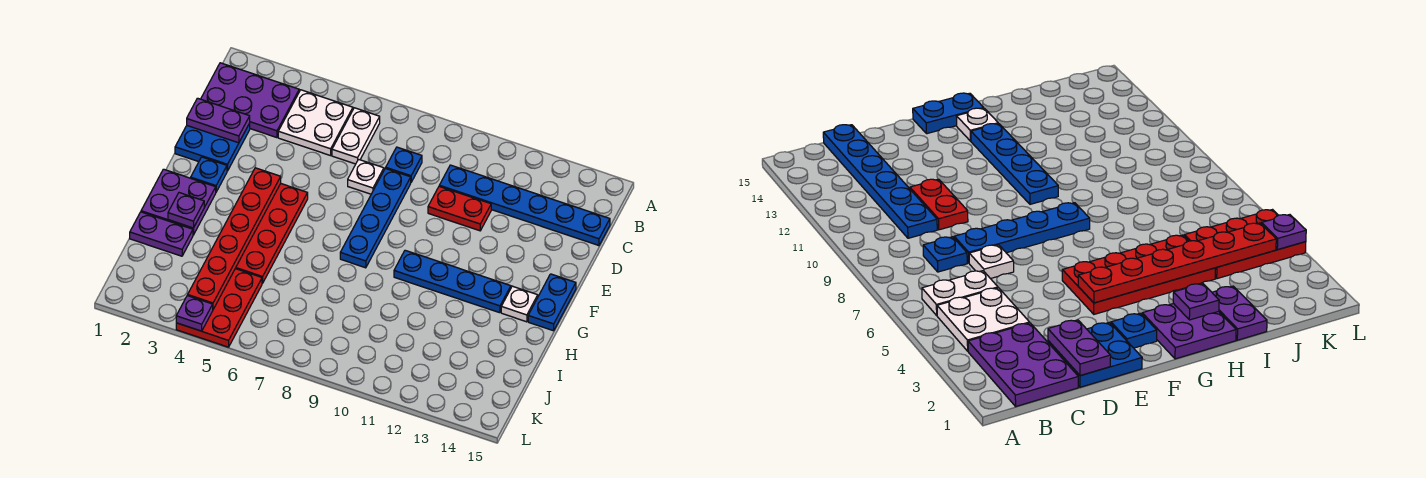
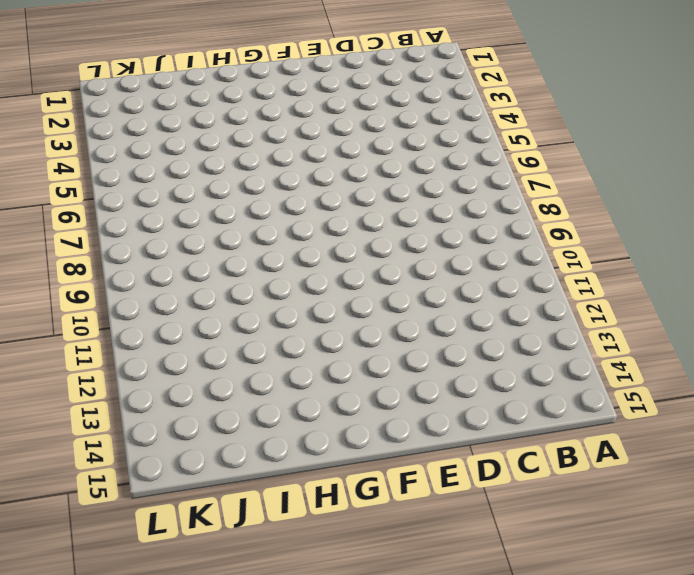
none -> purple plate B1:C3 level 1
none -> white plate B4:C5 level 1
none -> white plate B6:C6 level 1

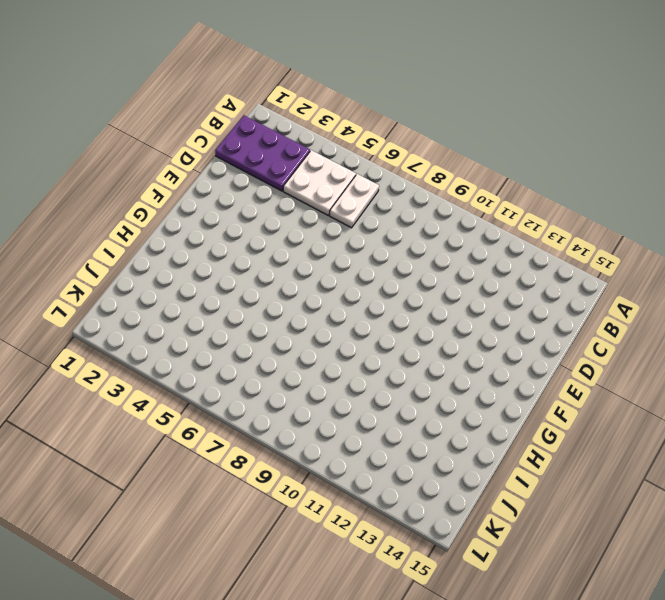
none -> blue plate C8 level 1
none -> blue plate C10:C15 level 1
none -> blue plate D1:E2 level 1

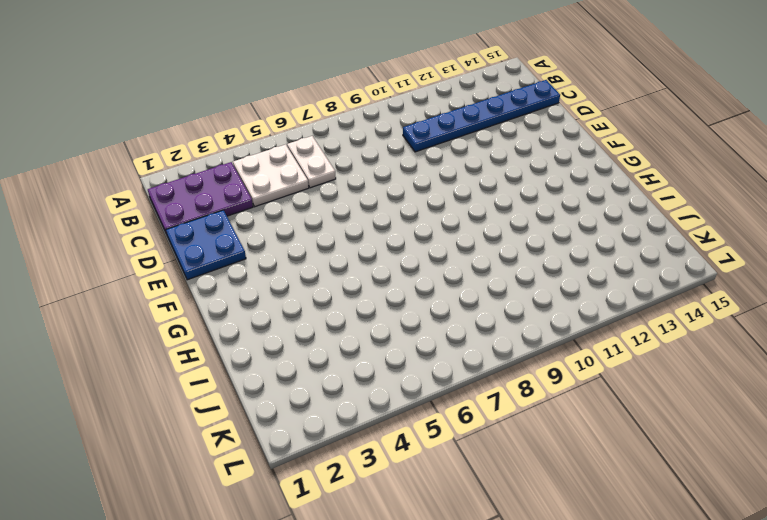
none -> blue plate C8 level 1
none -> white plate D7 level 1
none -> blue plate D8:G8 level 1

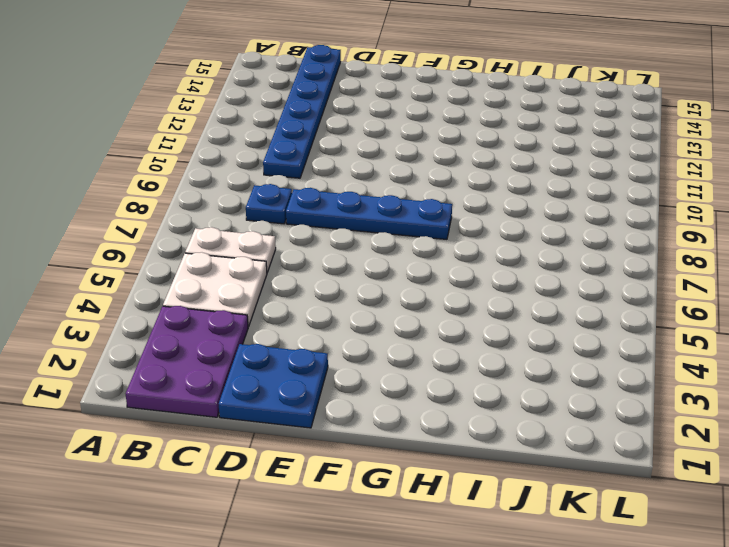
none -> white plate D7 level 1
none -> red plate D10:D11 level 1
none -> blue plate F2 level 1

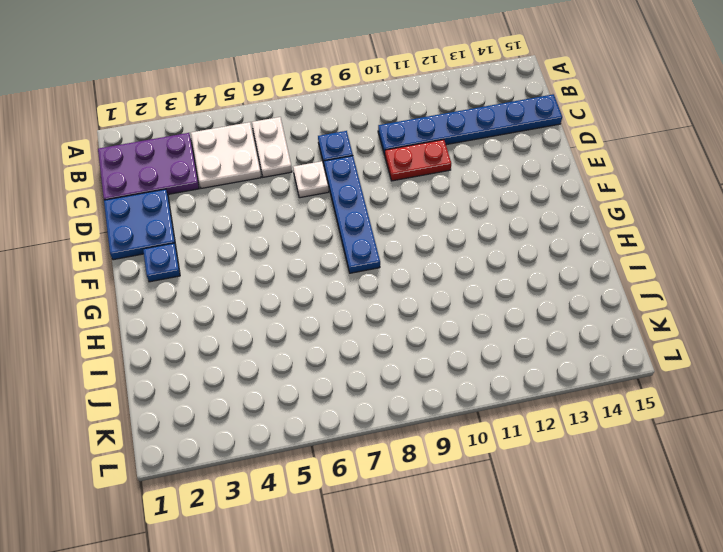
none -> red plate F4:I5 level 1
none -> blue plate F15:G15 level 1
none -> purple plate G1:H2 level 1

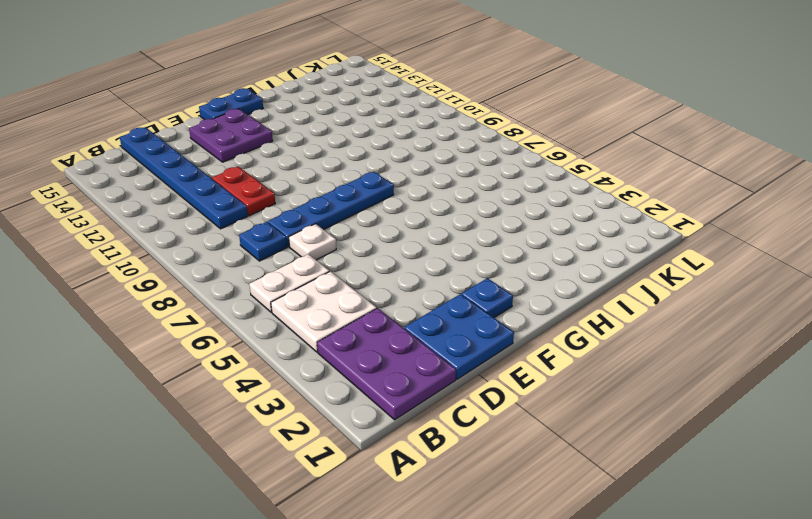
purple plate E13:F14 level 1 -> purple plate G1:H2 level 1
none -> red plate F4:I5 level 1
none -> blue plate G10:G13 level 1
none -> white plate G14 level 1

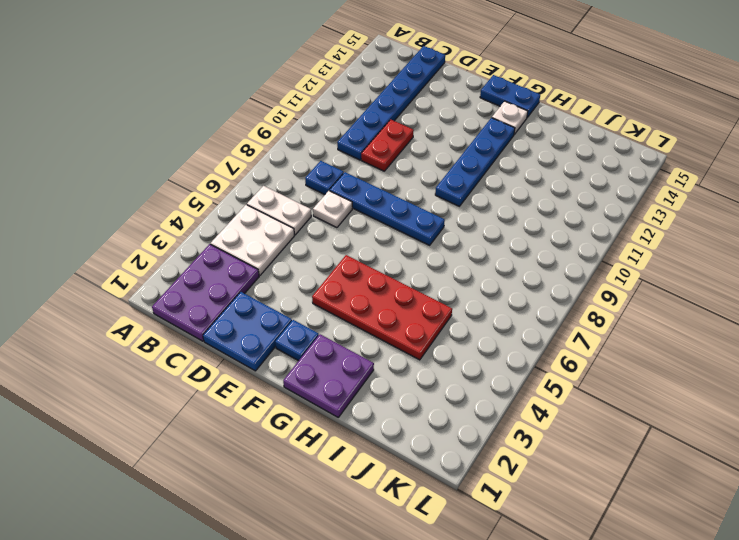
none -> purple plate I1:I2 level 1
none -> red plate J4:L5 level 1
none -> purple plate D1:D2 level 2

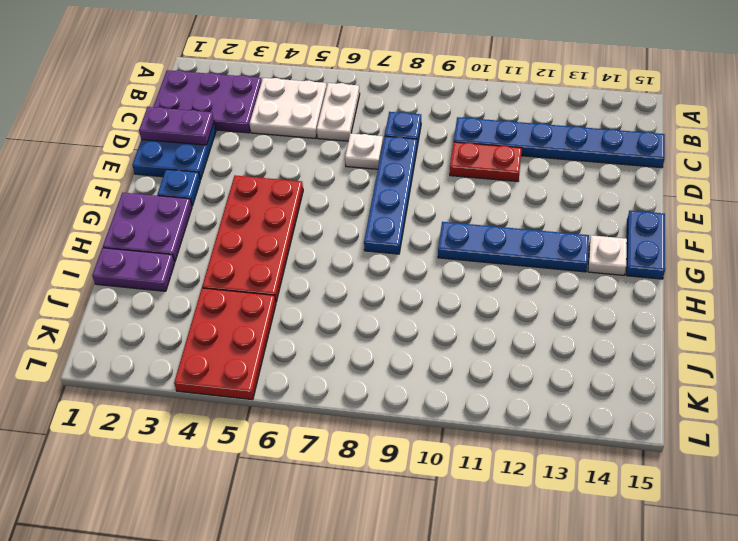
none -> red plate F4:K4 level 2
none -> purple plate H2 level 2
none -> purple plate L4 level 2

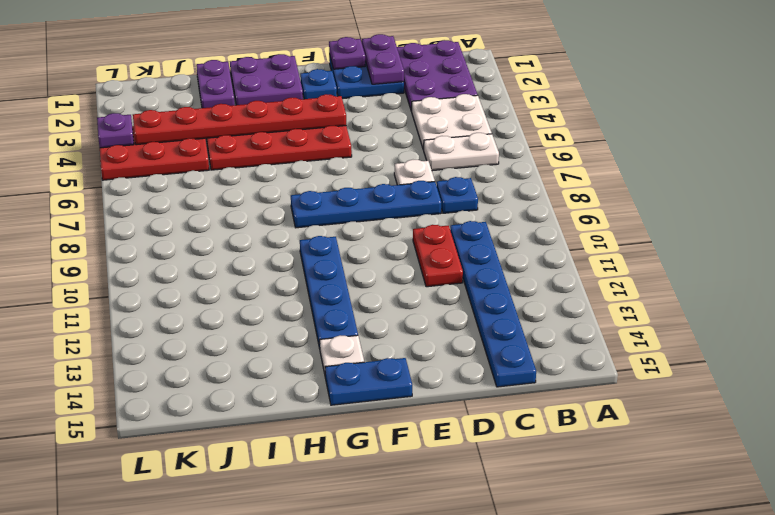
purple plate E1 level 2 -> purple plate H2 level 2

